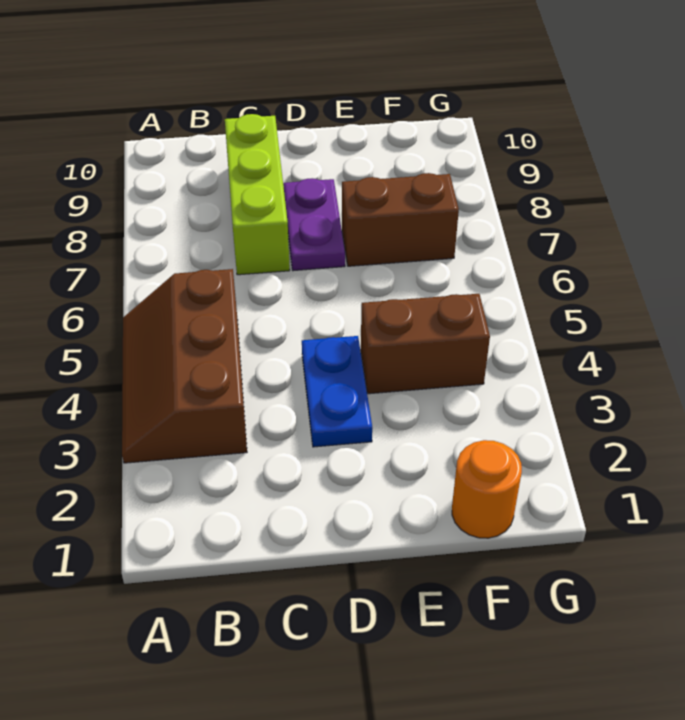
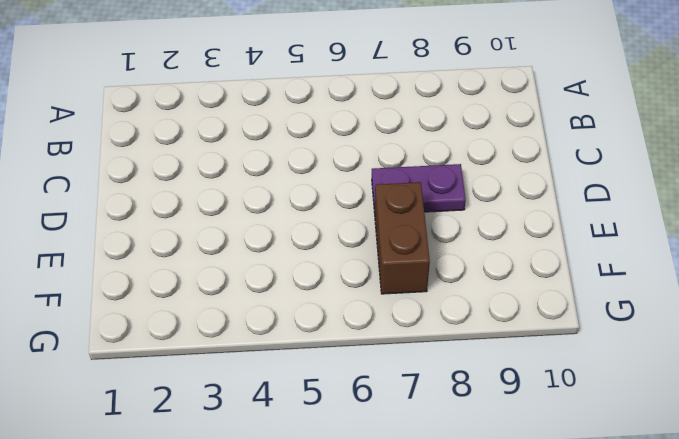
none -> brown slope A3:B5 level 1 top B
none -> lime brick C7:C9 level 1

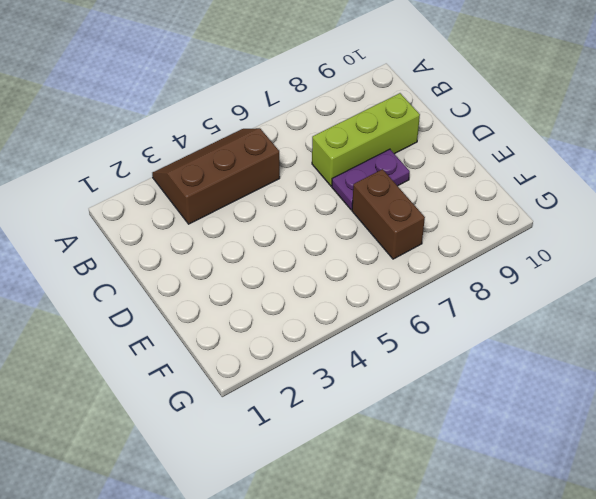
none -> blue plate D3:D4 level 1
none -> brown brick E4:F4 level 1

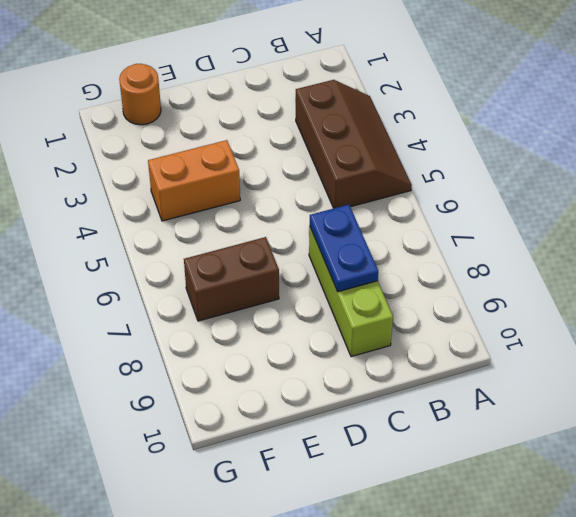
blue plate C7:C8 level 2 -> blue plate D3:D4 level 1
orange brick E4:F4 level 1 -> brown brick E4:F4 level 1
none -> purple plate D7:D8 level 1

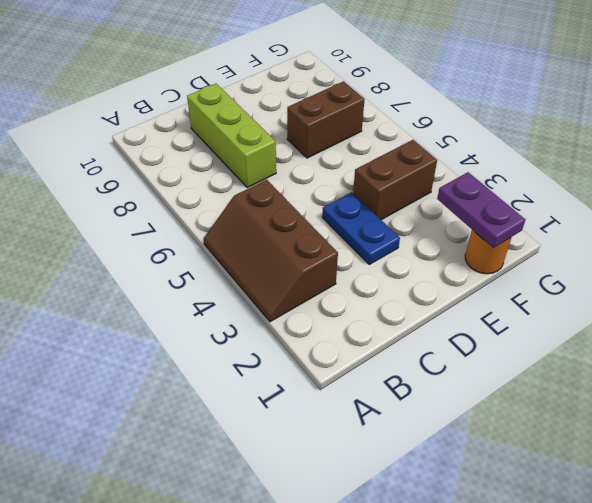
purple plate F1:F2 level 2 -> purple plate D7:D8 level 1

